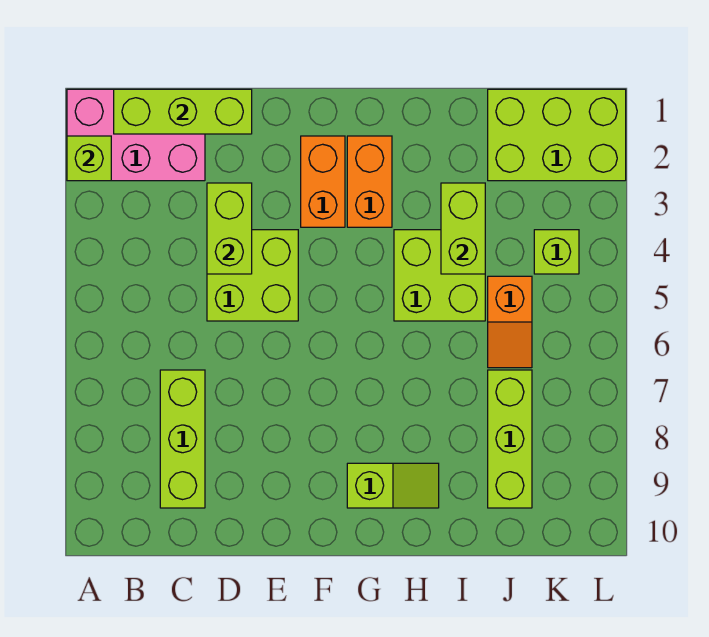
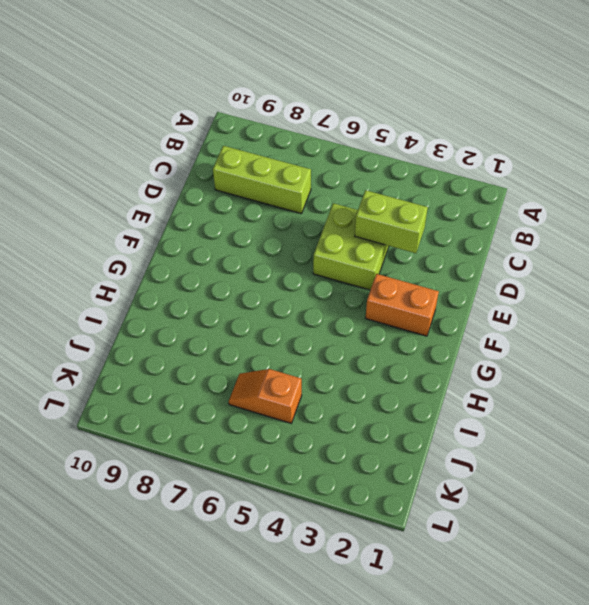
none -> pink brick A1:C2 level 1
none -> orange brick G2:G3 level 1
none -> lime slope G9:H9 level 1 top G

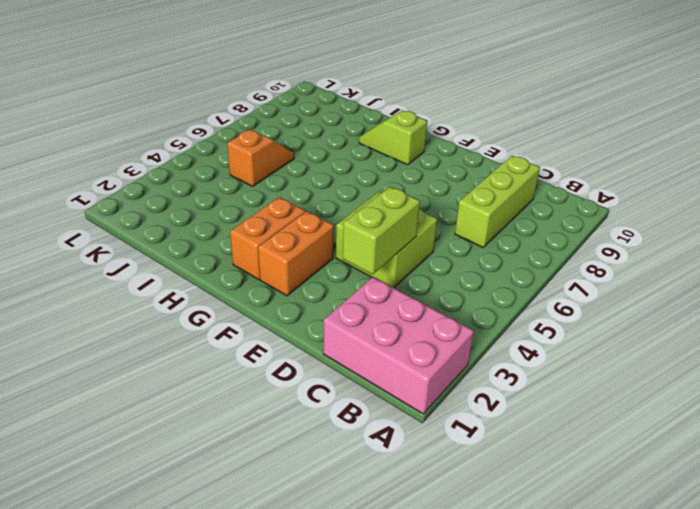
none -> lime brick H4:I5 level 1
none -> lime brick J1:L2 level 1
none -> lime brick J7:J9 level 1

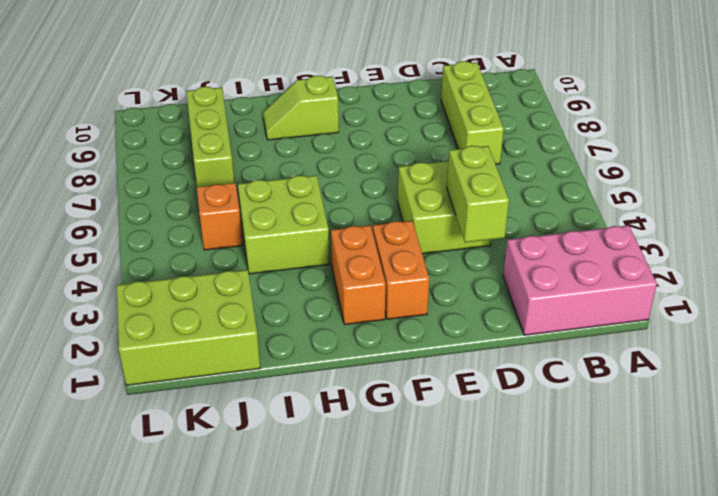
none -> lime brick K4 level 1
none -> lime brick A2 level 2
none -> lime brick B1:D1 level 2

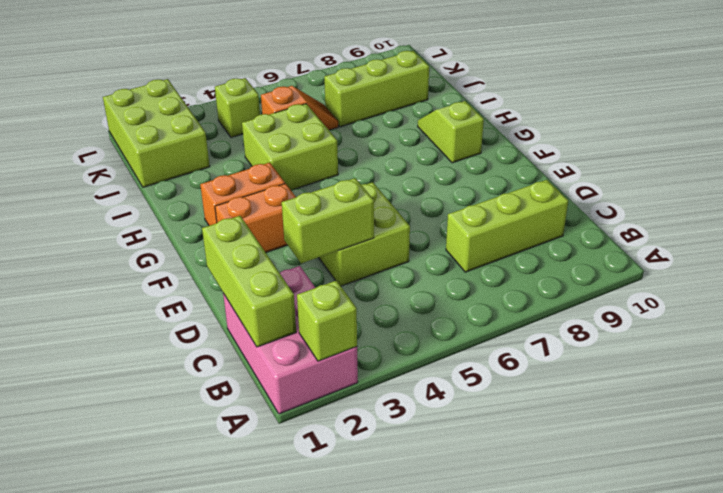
none -> lime brick I3:I4 level 2

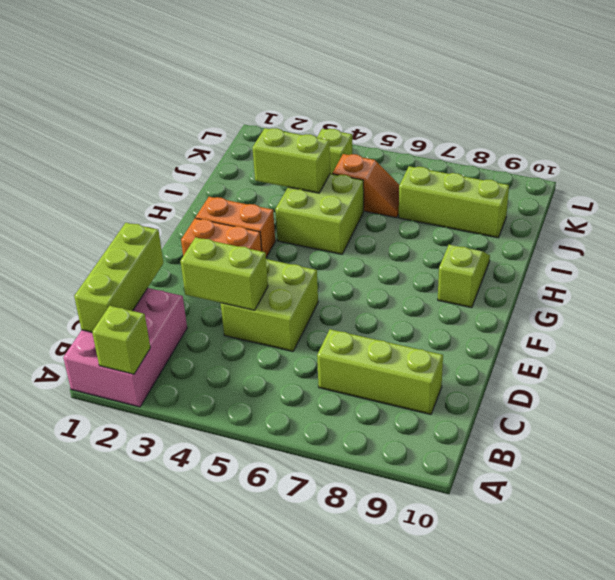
none -> lime brick J1:L2 level 1

